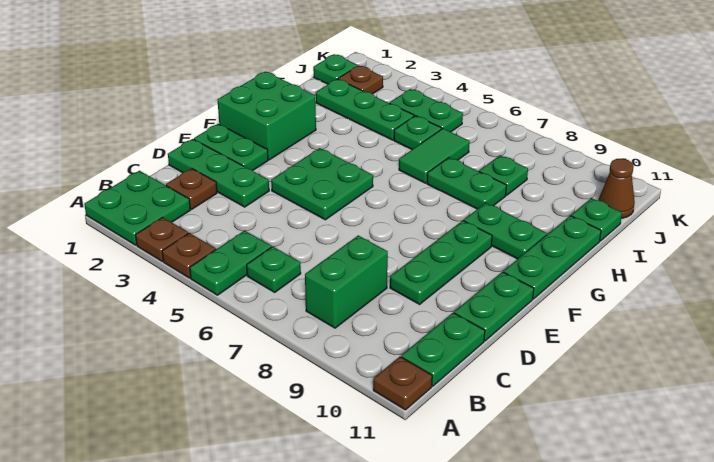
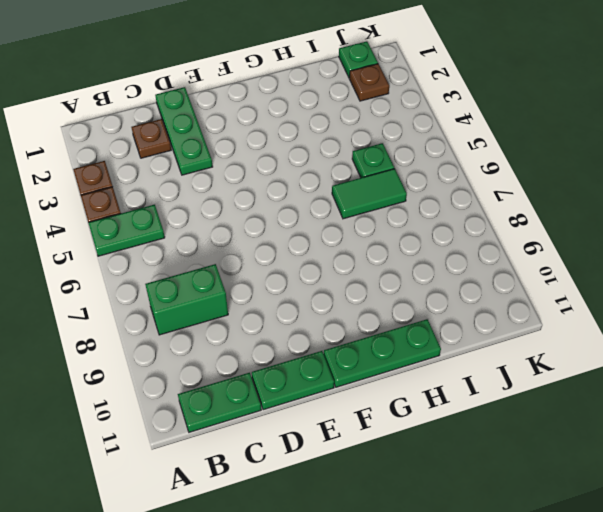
none -> green plate A1:B2 level 1
none -> brown plate A11 level 1
none -> green plate B6 level 1

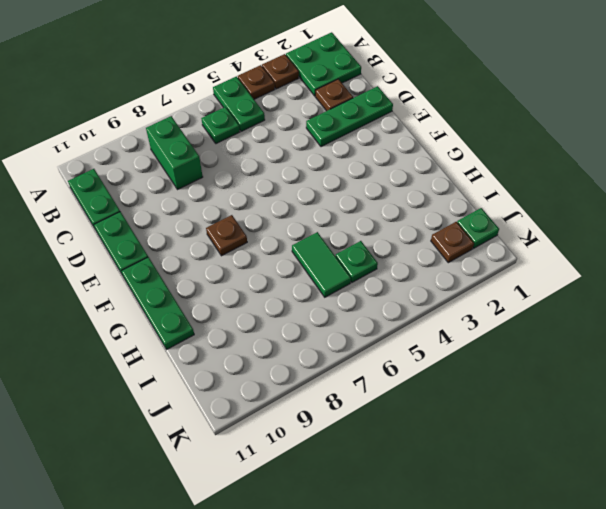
brown plate F8 level 1 -> brown plate A11 level 1
none -> green plate D9:F9 level 1
none -> green plate E1:E2 level 1
none -> green plate E4:F5 level 1

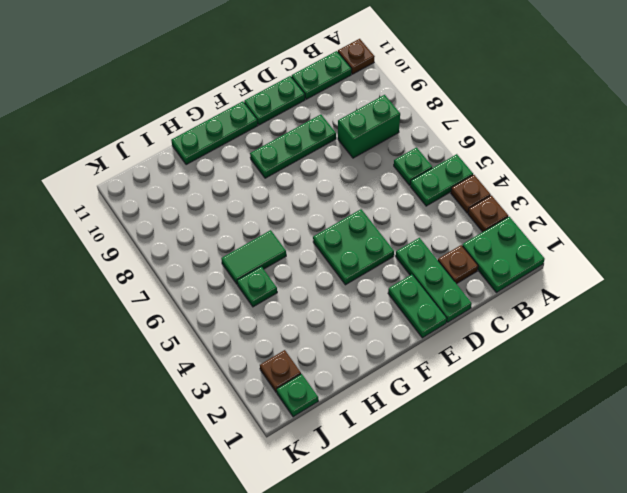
none -> green brick F1:G2 level 1
none -> green plate G9:G10 level 1
none -> green plate H7:H8 level 1

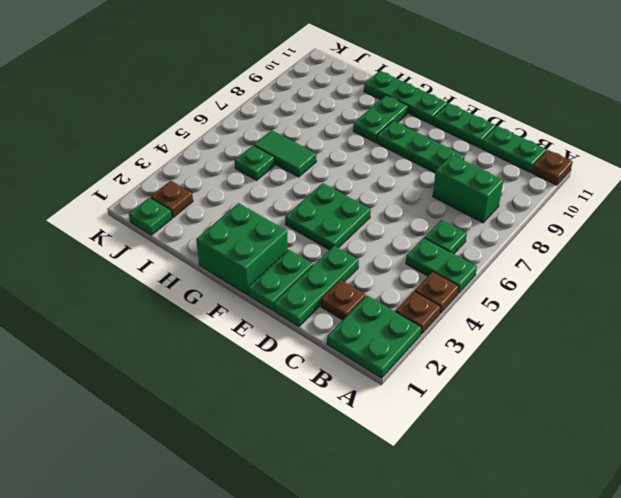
none -> green plate H7:H8 level 1
none -> green plate I2:I4 level 1
none -> green plate I8 level 1

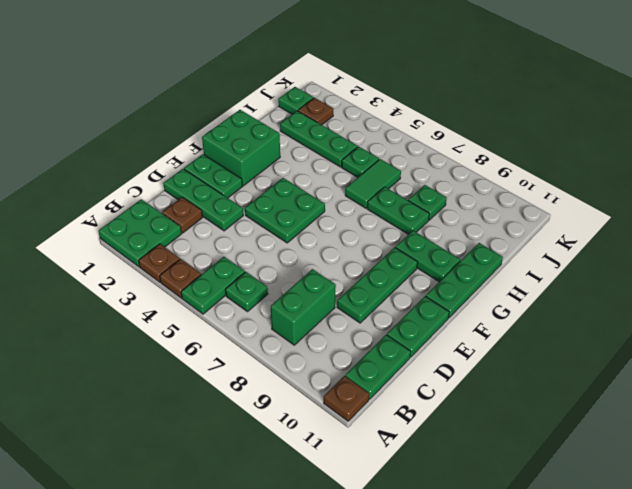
none -> green plate I11 level 1
none -> green plate J4:J5 level 1
none -> brown cone J11 level 1

